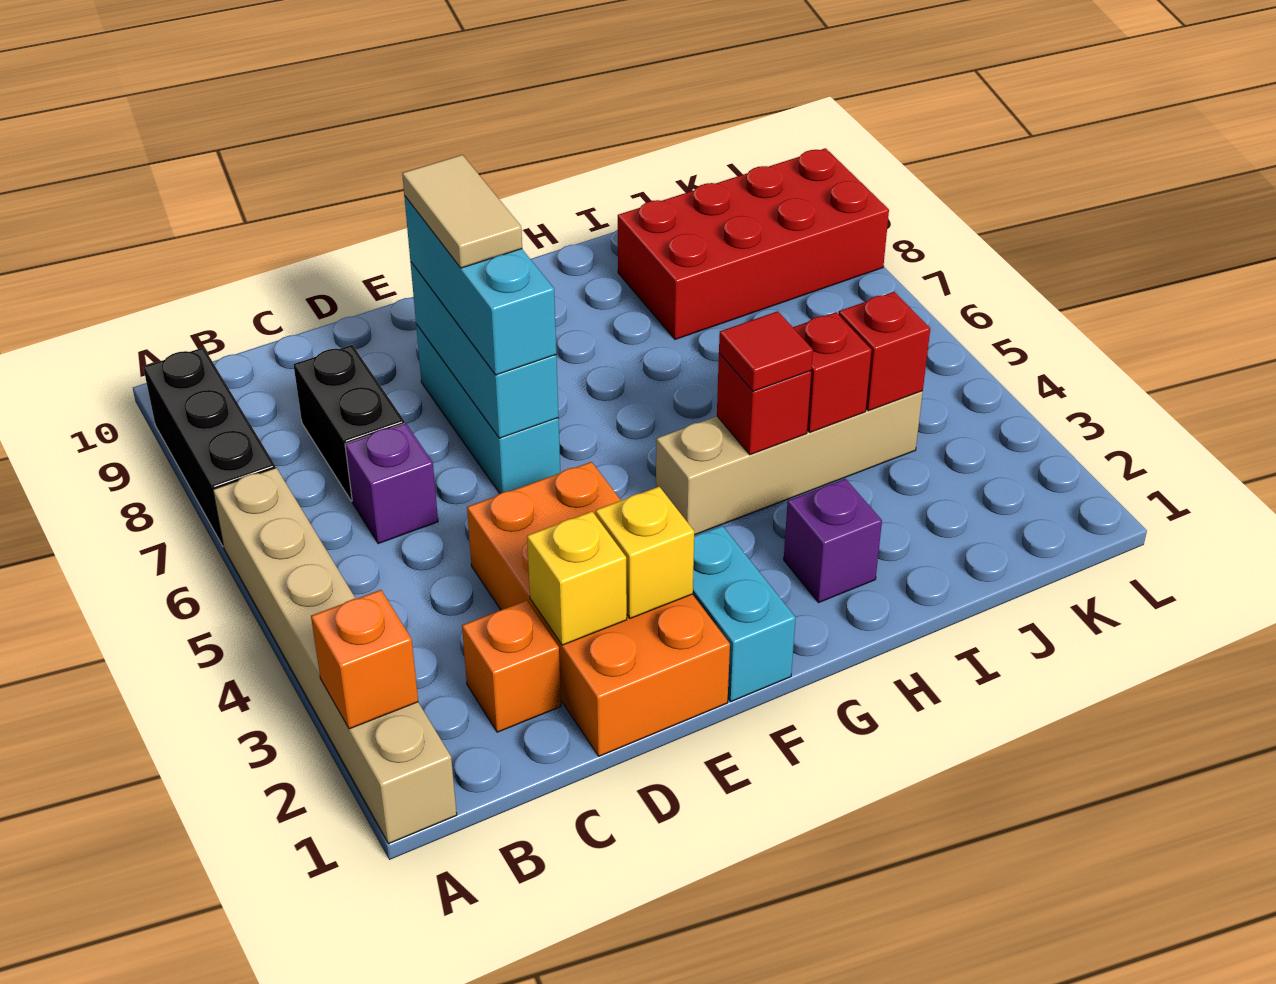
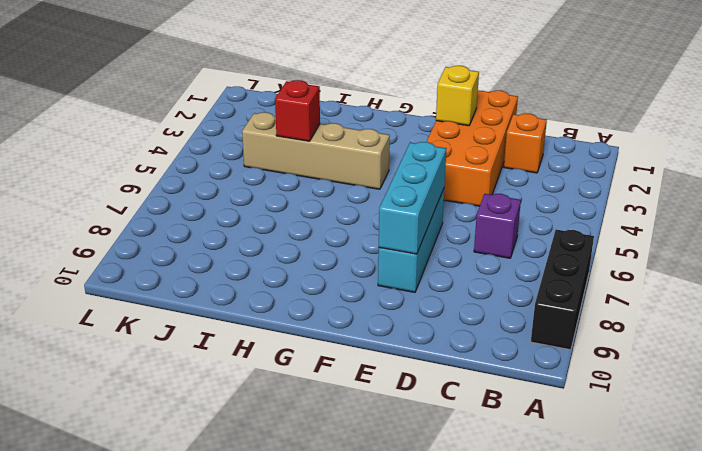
none -> tan brick A1:A6 level 1
none -> black brick C7:C8 level 1
none -> cyan brick F1:F2 level 1

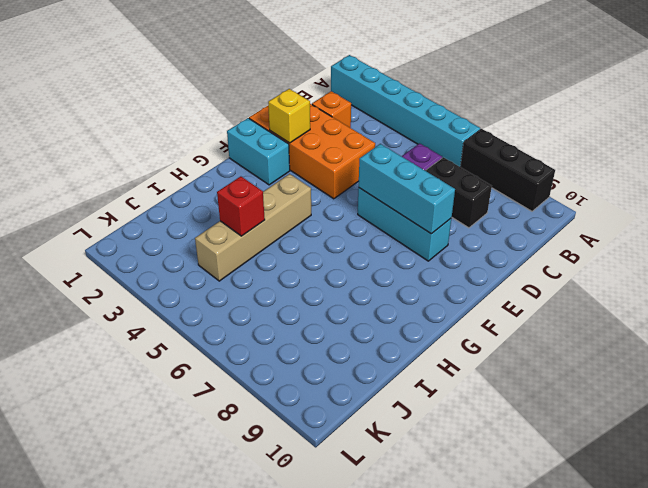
cyan brick A1:A6 level 1 -> tan brick A1:A6 level 1
none -> purple brick H2 level 1
none -> red brick I8:L9 level 1
none -> orange brick A2 level 2

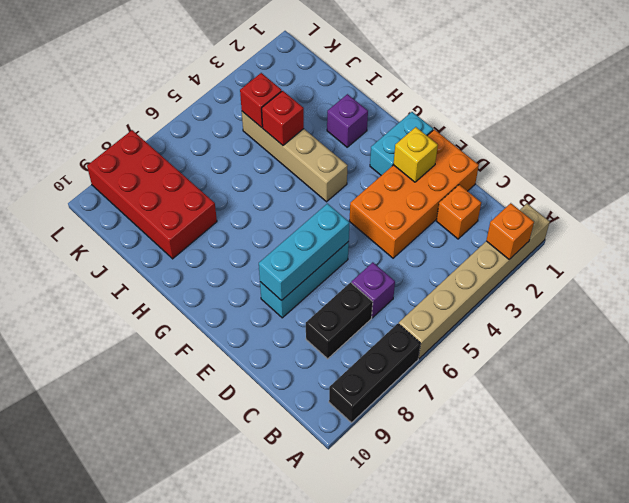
none -> yellow brick D2 level 2
none -> red brick H4 level 2
none -> cyan brick E6:E8 level 3

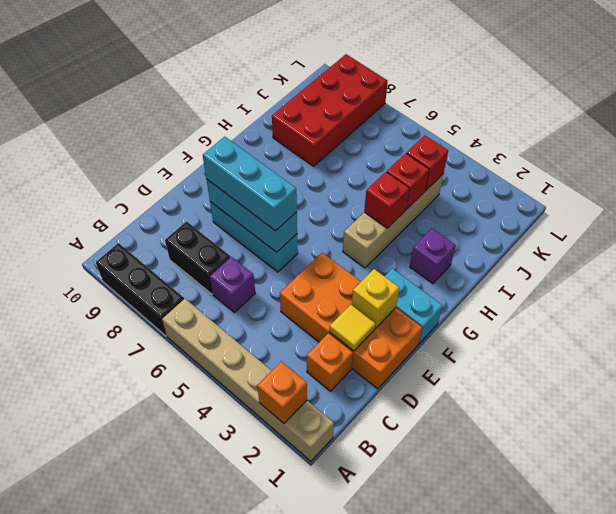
yellow tile D2 level 2 -> yellow brick D2 level 2
none -> red tile H4 level 3
none -> tan tile E7:E8 level 4

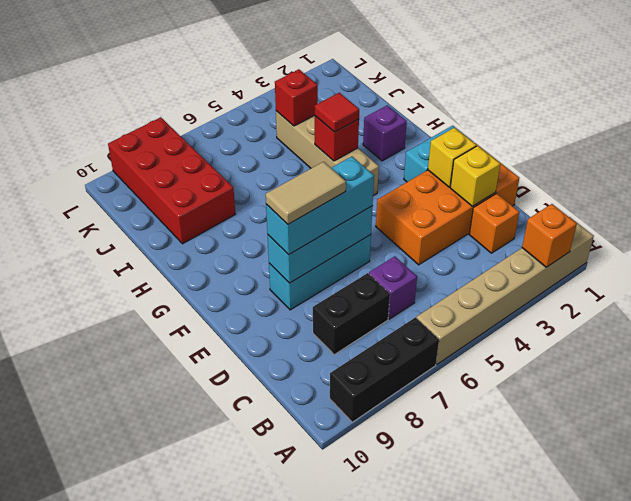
none -> red brick I4 level 2

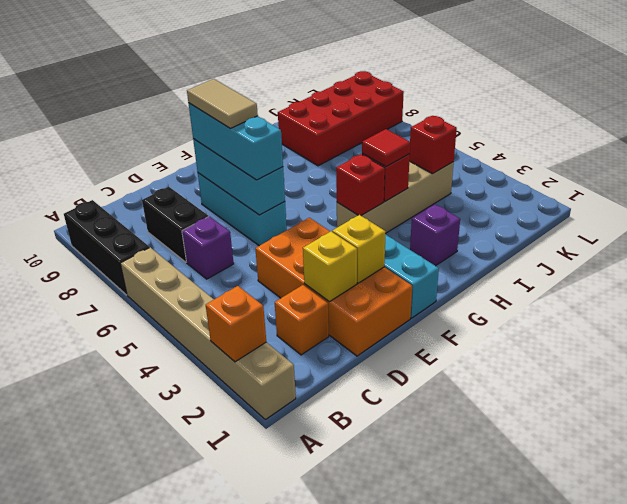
red brick G4 level 2 -> red brick I4 level 2

